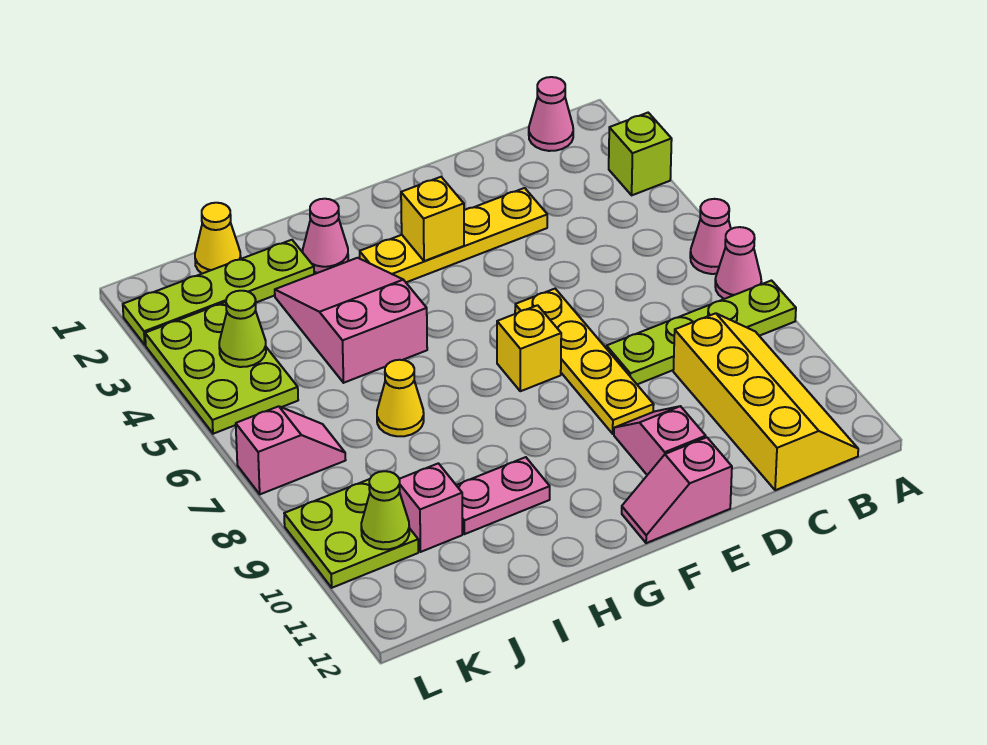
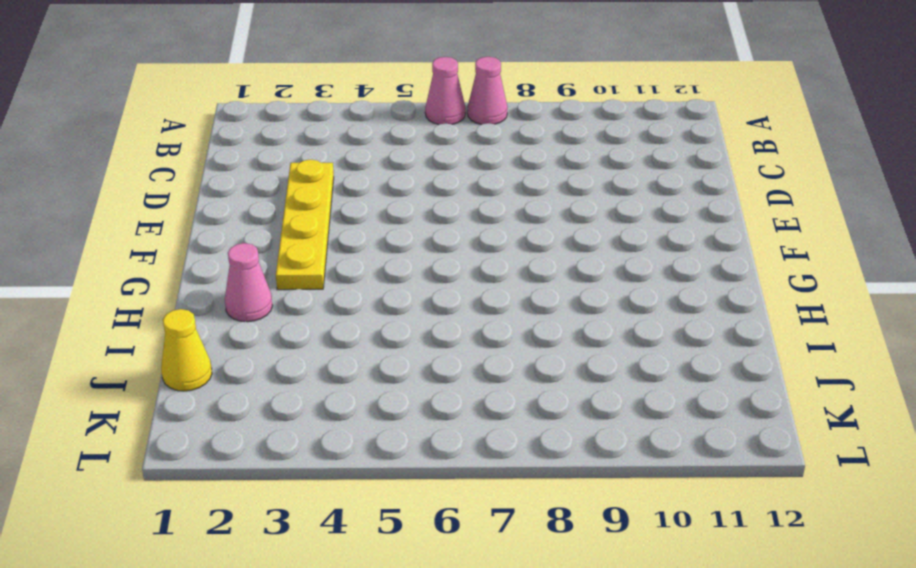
none -> lime brick A3 level 1
none -> lime plate A8:D8 level 1
none -> pink cone B1 level 1

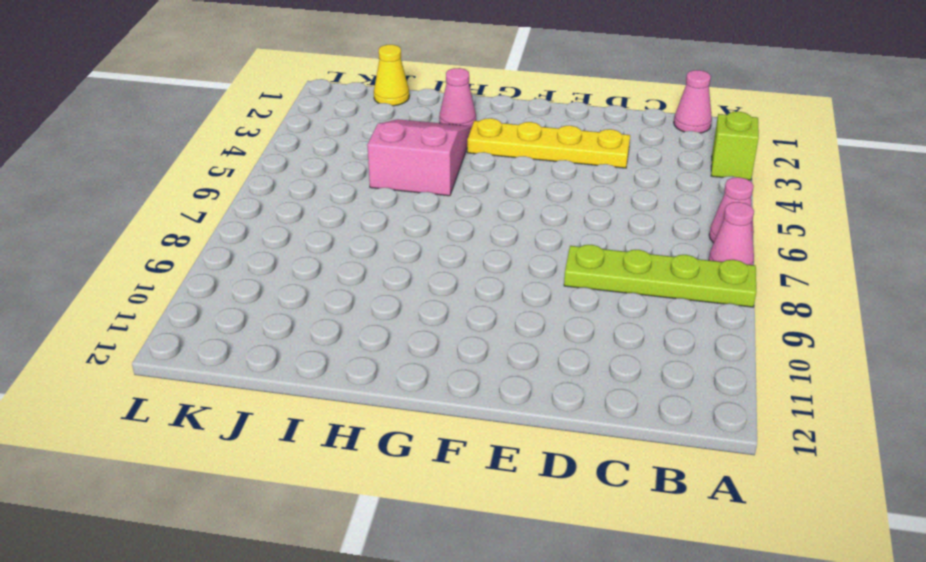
none -> yellow slope B9:C12 level 1 top C
none -> yellow plate E6:E9 level 1
none -> pink slope E10:E11 level 1 top 11

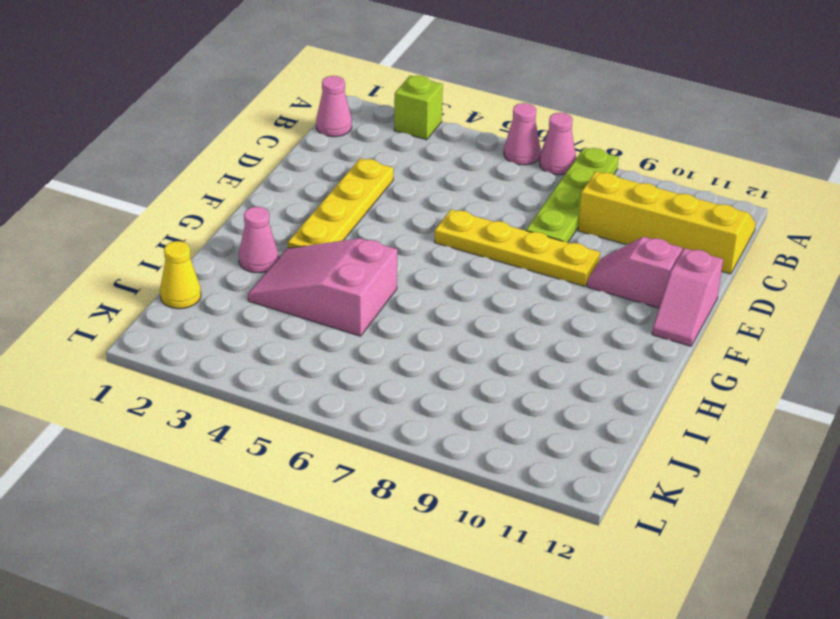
none -> yellow brick F7 level 1
none -> pink plate H10:I10 level 1
none -> lime plate I2:L2 level 1

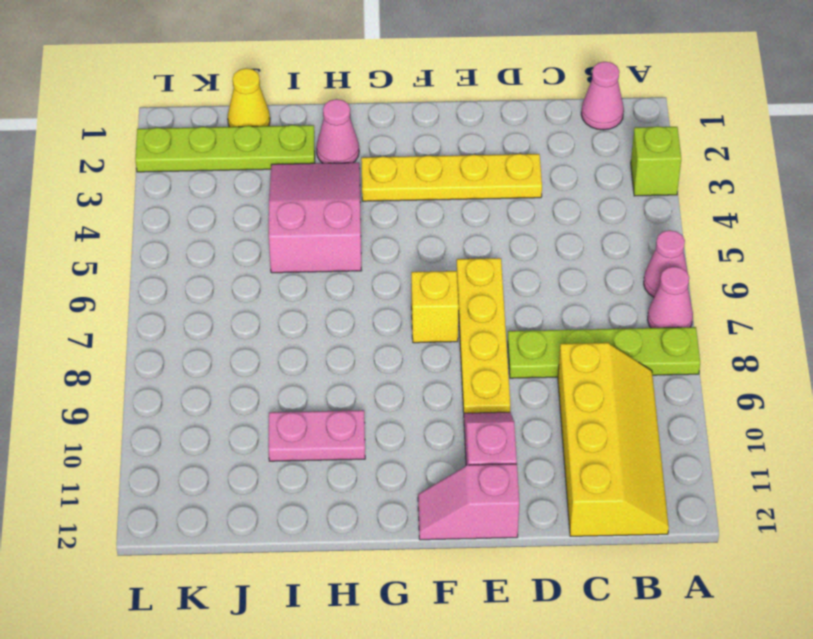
none -> yellow cone I7 level 1
none -> pink brick J10 level 1
none -> lime plate K3:L5 level 1

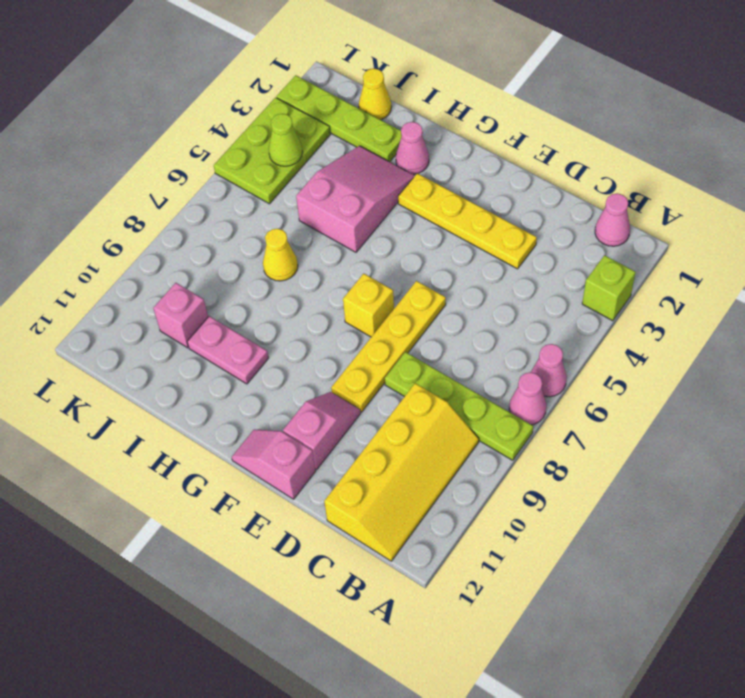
none -> pink slope K7:L7 level 1 top L
none -> lime plate K9:L10 level 1
none -> yellow brick F3 level 2

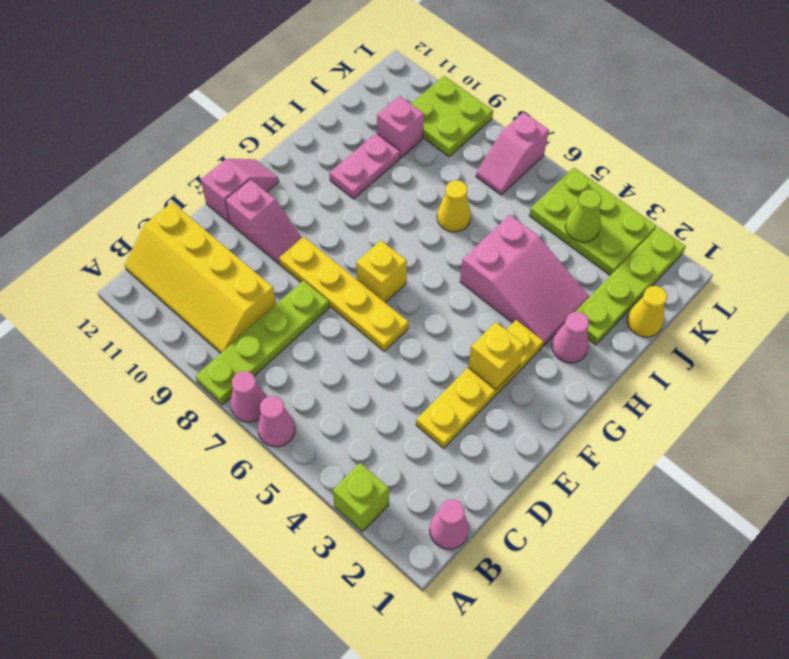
none -> lime cone K10 level 2

